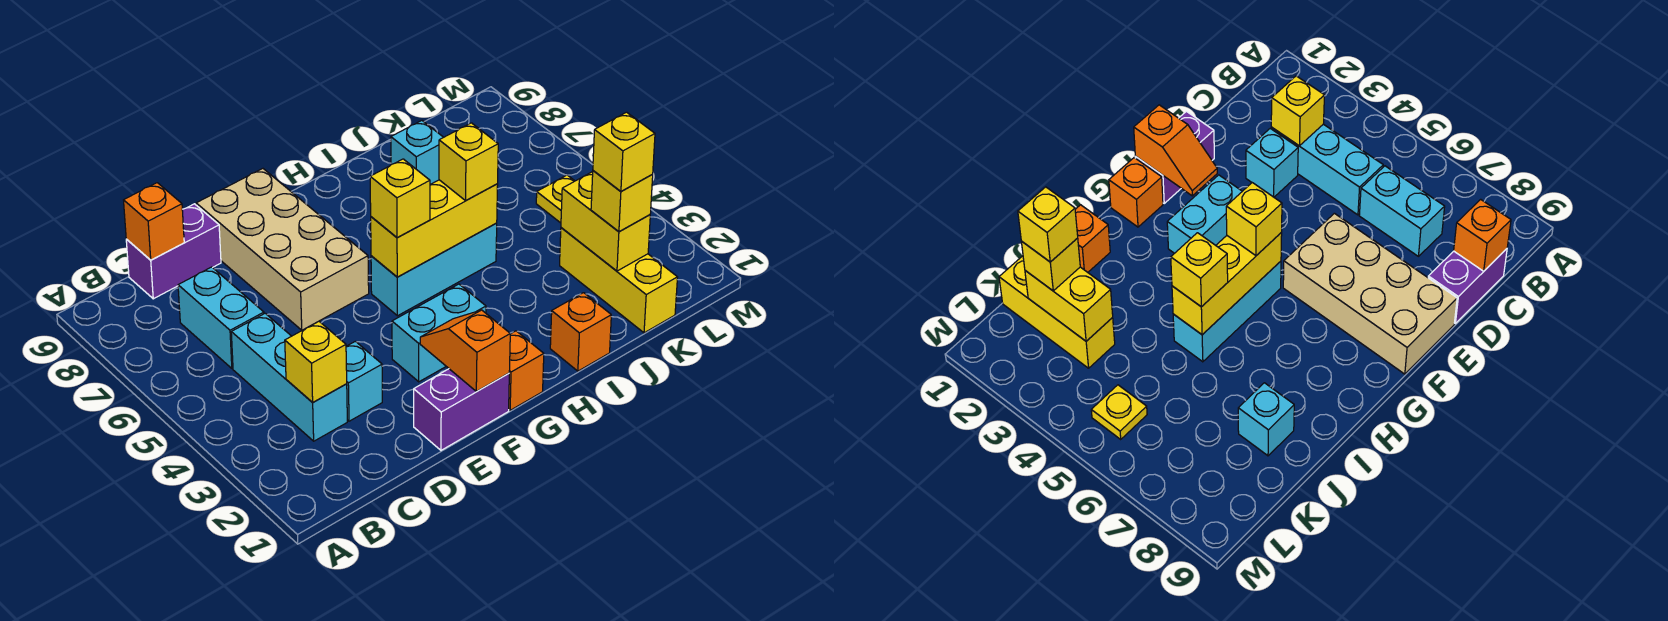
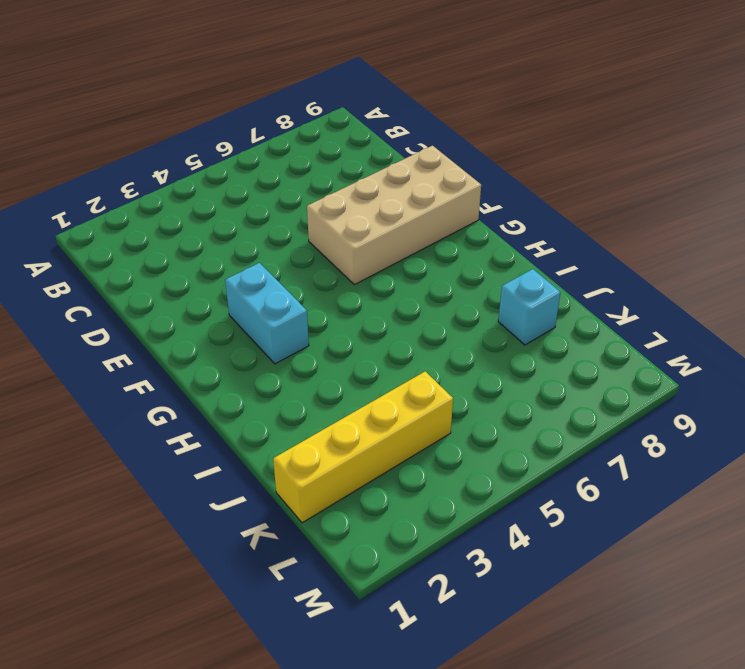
yellow brick K1:K4 level 1 -> yellow brick K1:K3 level 1
none -> cyan brick C3:C5 level 1
none -> cyan brick C6:C7 level 1
none -> purple brick C9:D9 level 1

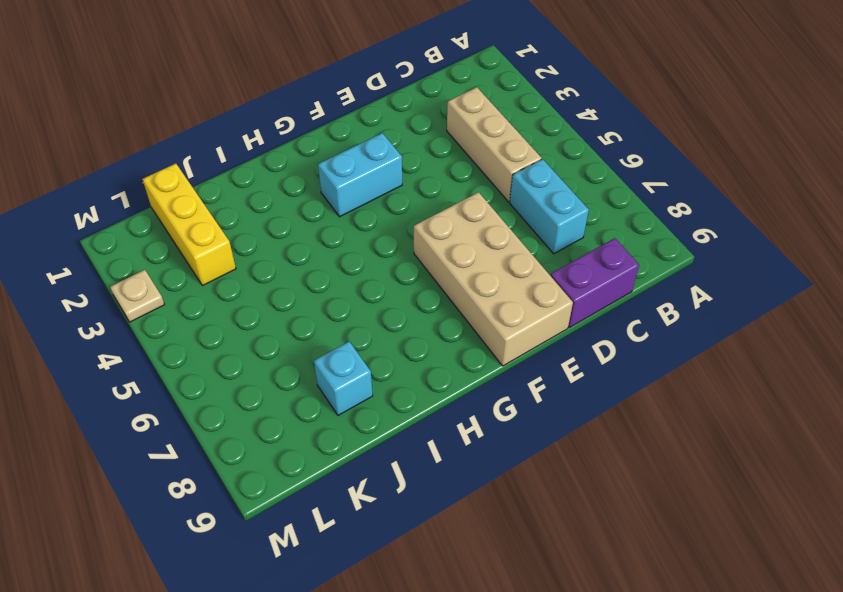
tan brick C3:C5 level 1 -> cyan brick C3:C5 level 1
tan plate M3 level 1 -> none
none -> cyan brick D3 level 1
none -> purple brick E1:F1 level 1
none -> orange brick G1 level 1

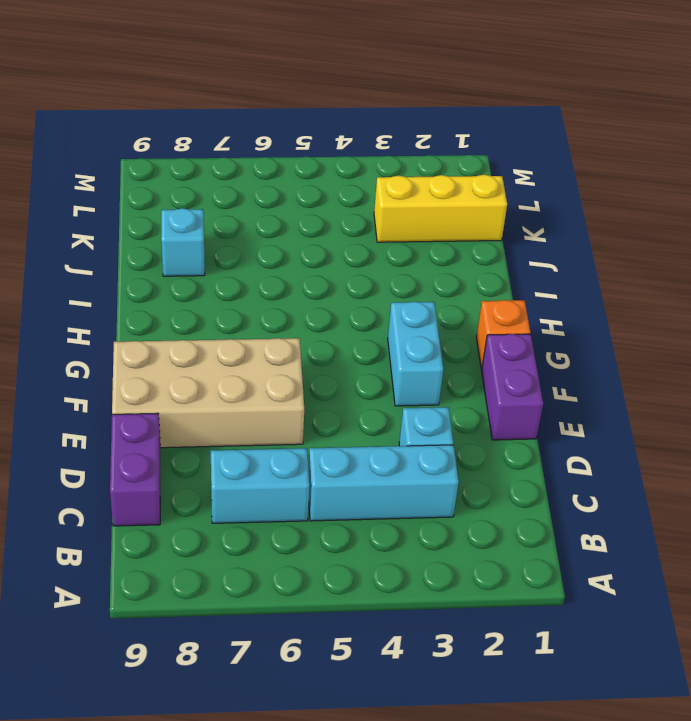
none -> cyan brick G5:I5 level 1
none -> orange brick I1 level 1
none -> yellow plate L5 level 1

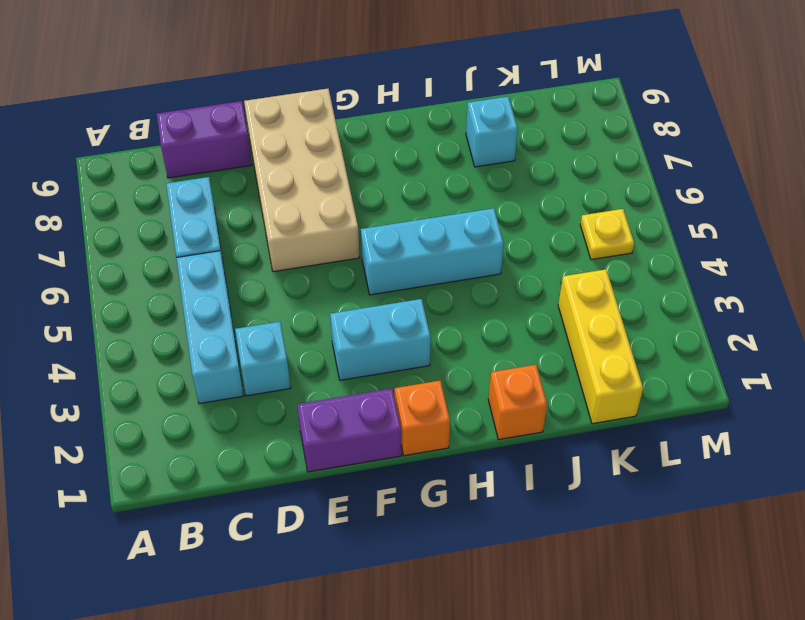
none -> yellow brick C3 level 2
none -> orange brick C9 level 2
none -> orange slope F1:F2 level 2 top 1

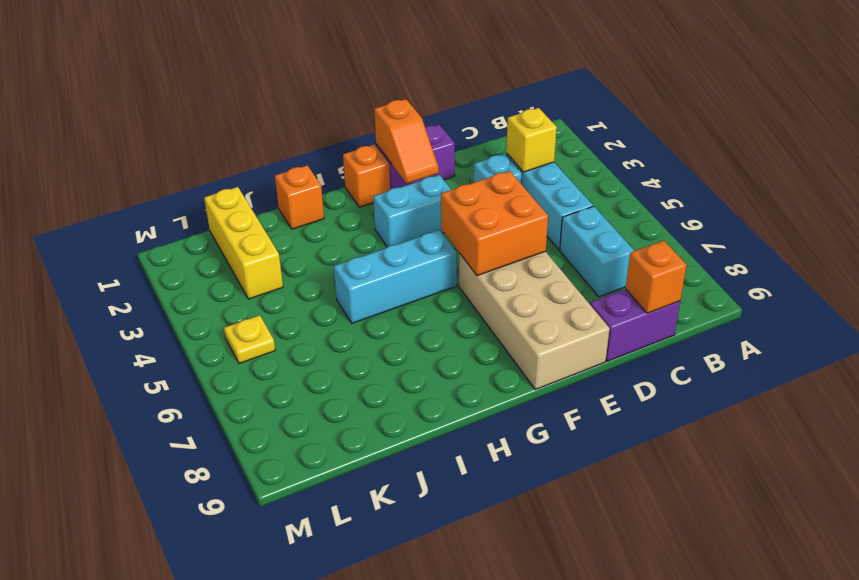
orange brick E5:F6 level 2 -> none
none -> cyan brick J8 level 1
none -> yellow brick G5:I5 level 2
none -> yellow brick K2:K3 level 2

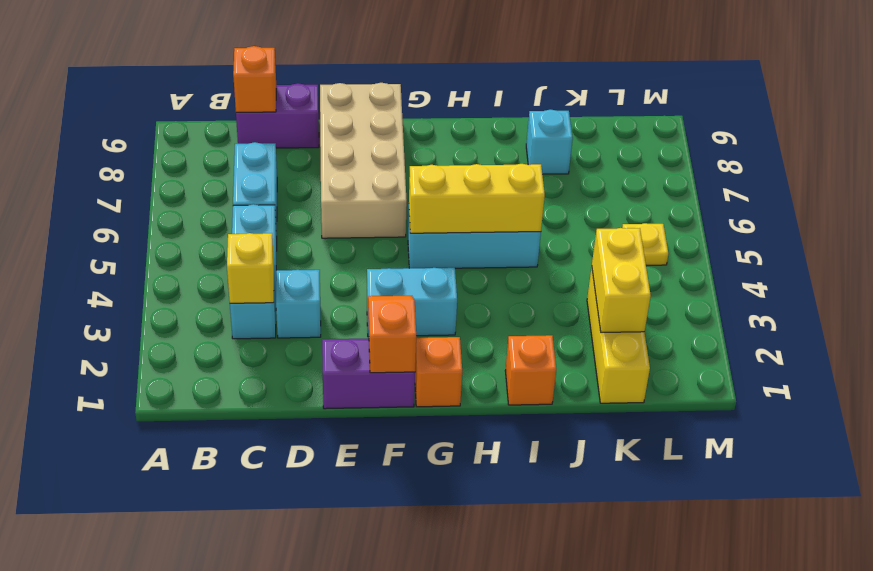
none -> yellow brick G5 level 3
none -> yellow brick I5 level 3
none -> yellow brick K2 level 3

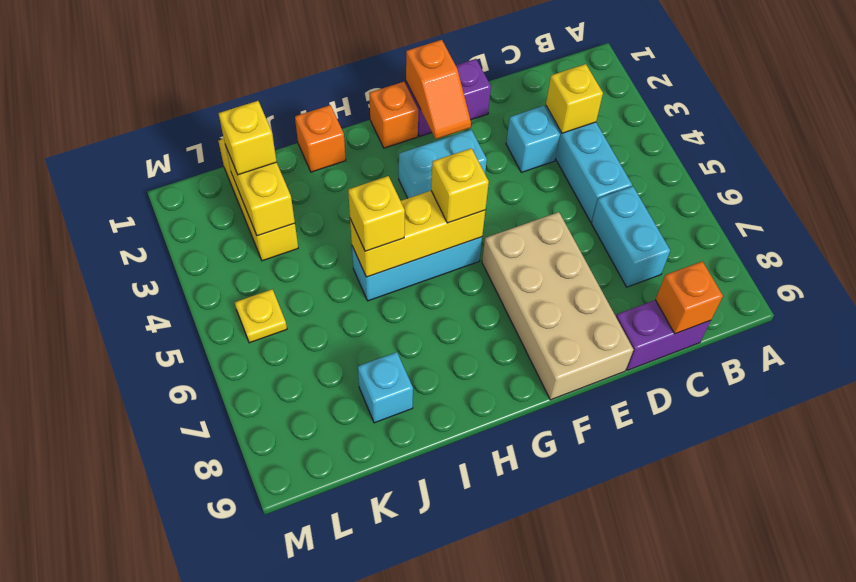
none -> yellow brick K2 level 4

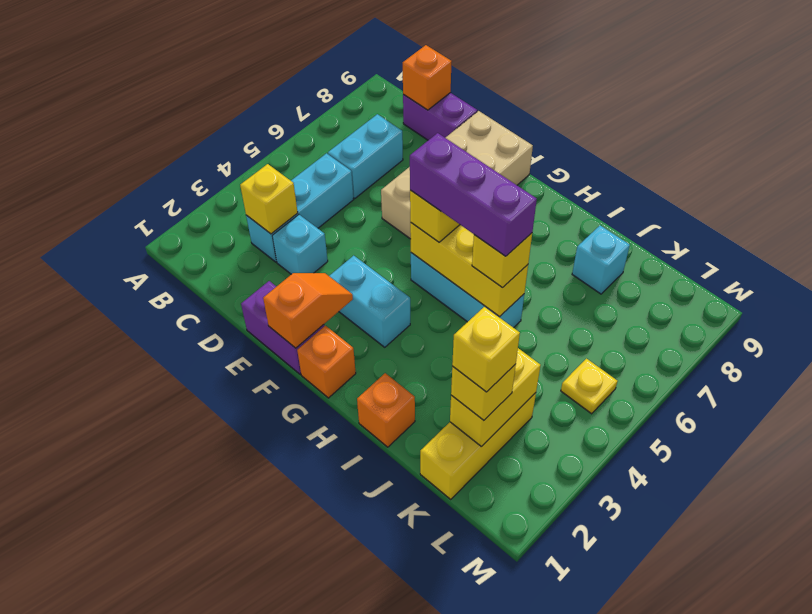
purple brick G5:I5 level 4 -> none

